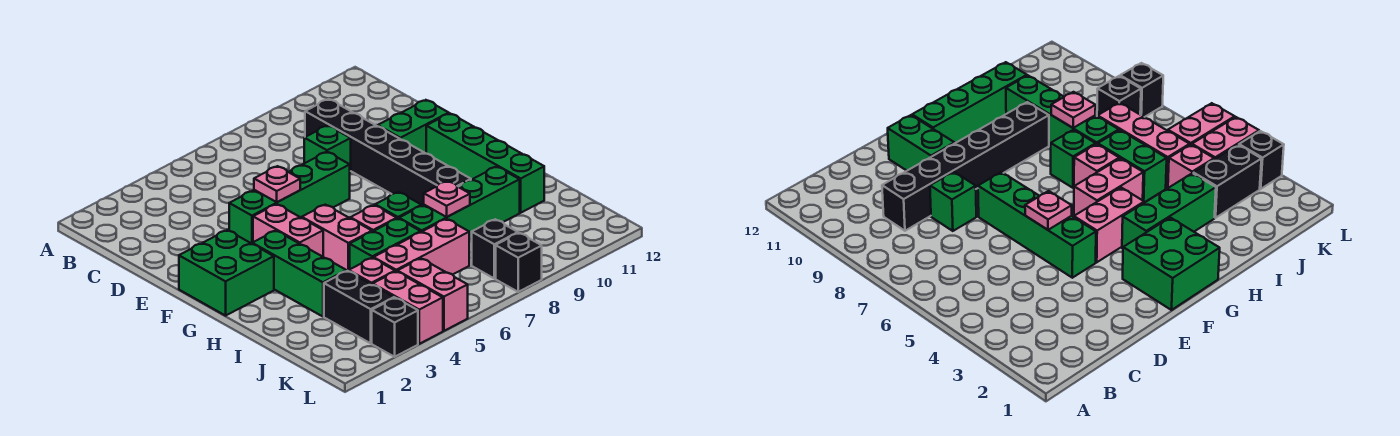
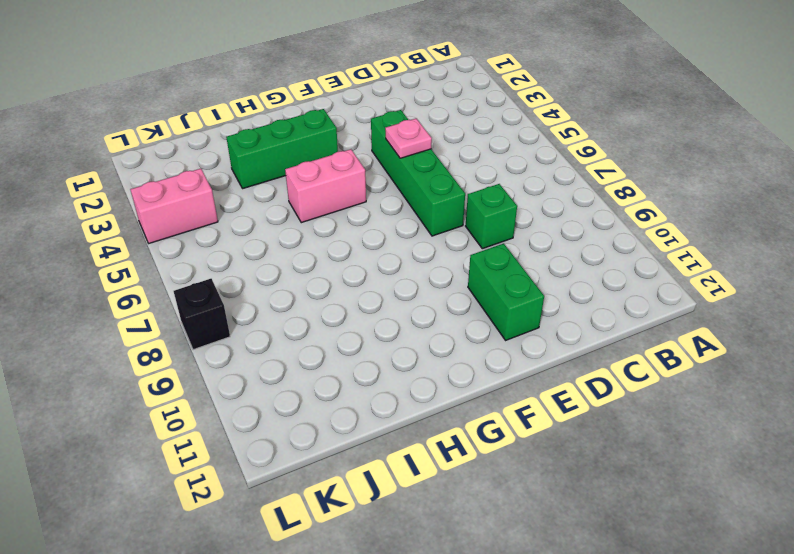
none -> black brick C9:H9 level 1
none -> green brick F1:G2 level 1
none -> pink brick F4:G4 level 1

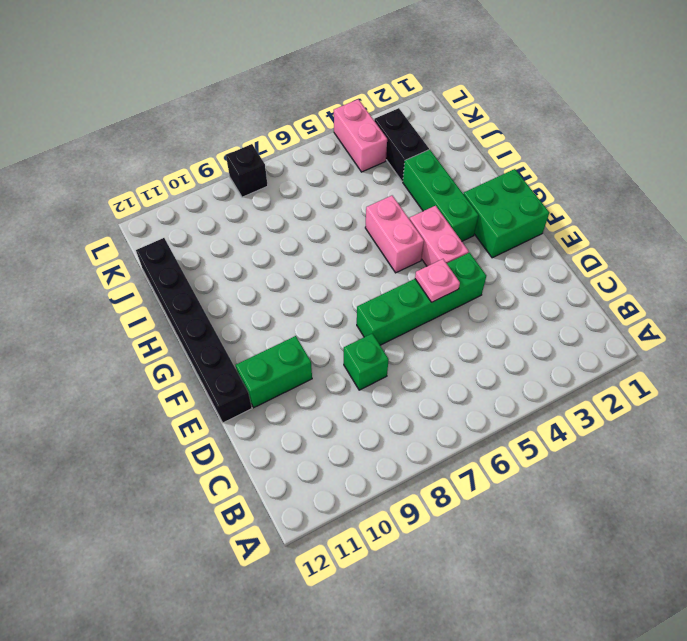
black brick E12:J12 level 1 -> black brick C9:H9 level 1
none -> green brick F11:I11 level 1
none -> pink brick H6 level 1
none -> green brick H7 level 1

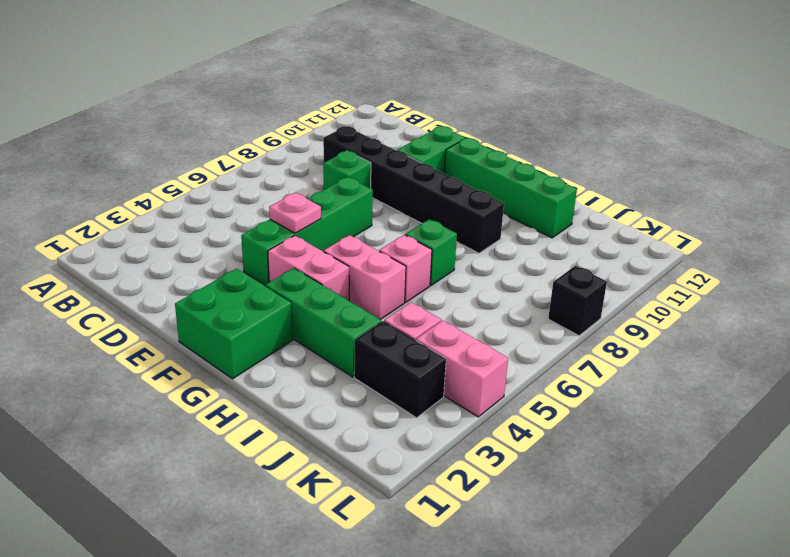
none -> green brick I5:I6 level 1
none -> green brick I7:I10 level 1
none -> pink brick J5:J7 level 1

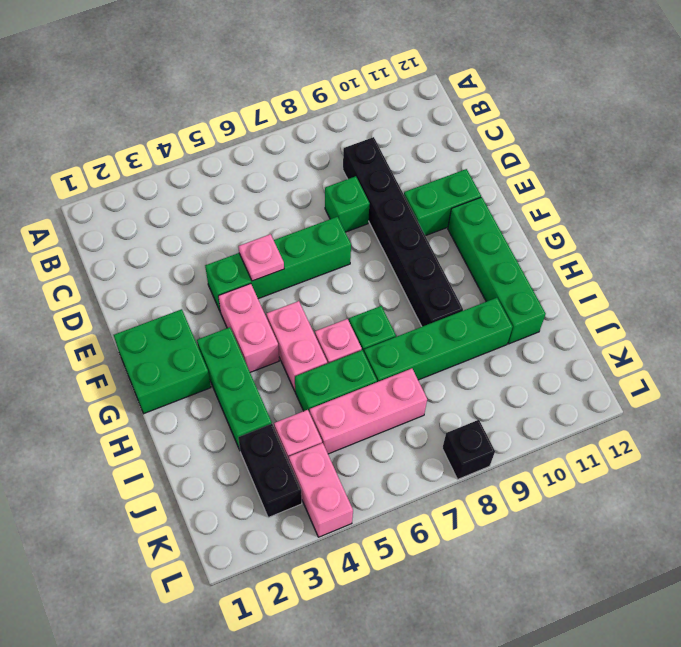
none -> pink brick K5:L5 level 1
none -> black brick K8 level 1
none -> black brick L3 level 1

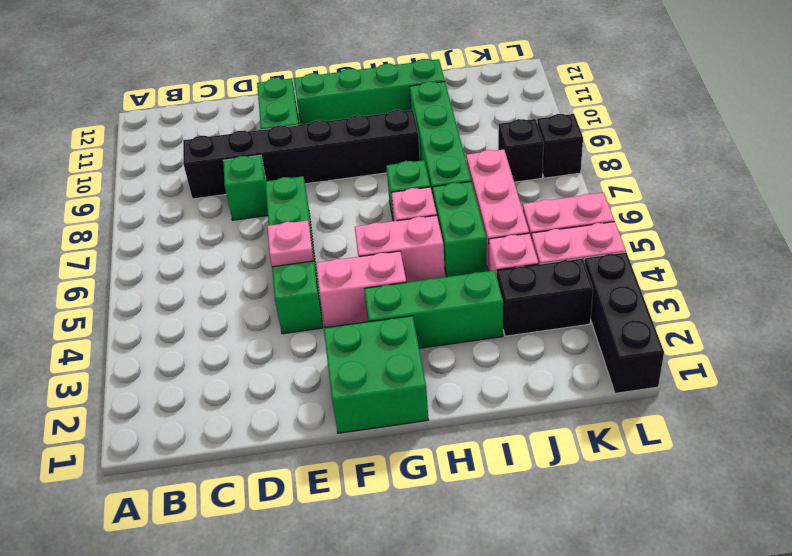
black brick L1:L3 level 1 -> black brick L3 level 1
none -> pink plate I8 level 2

